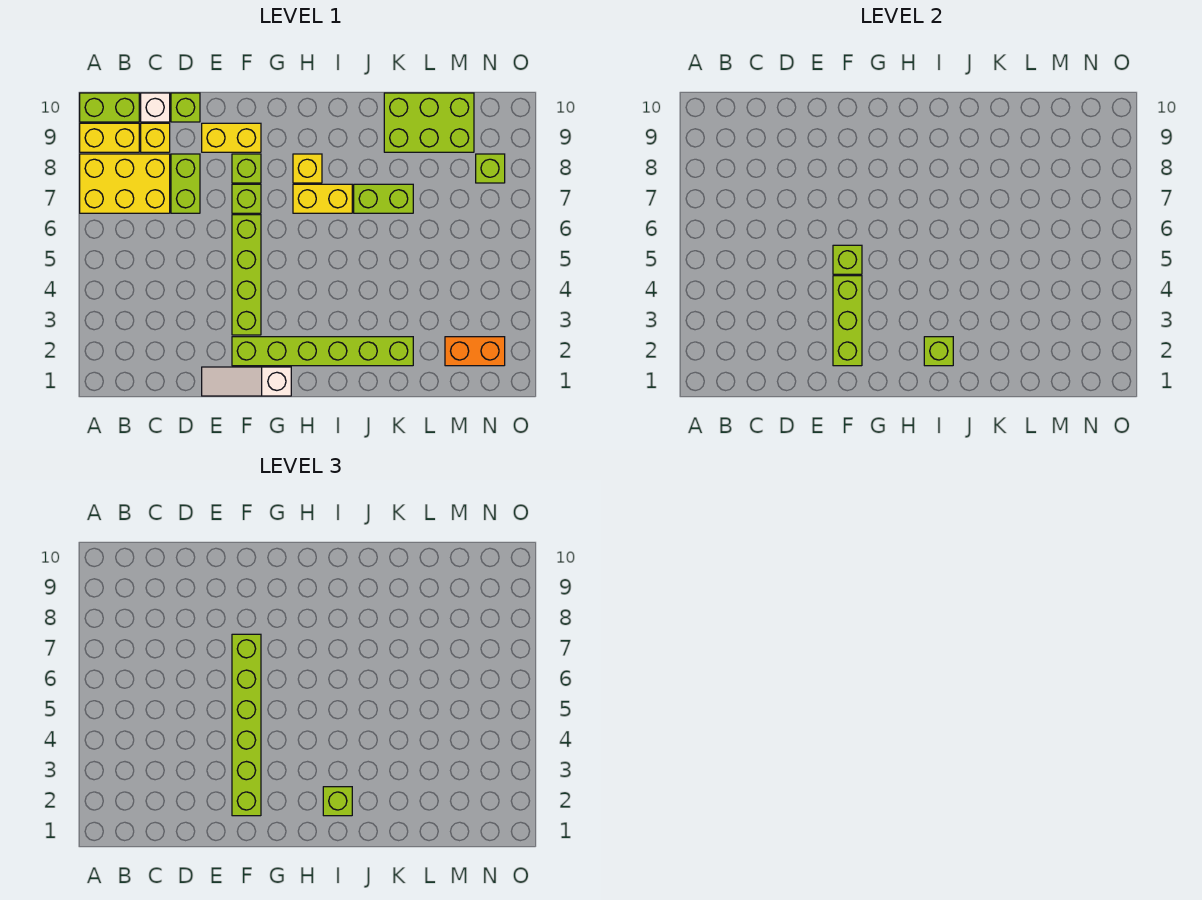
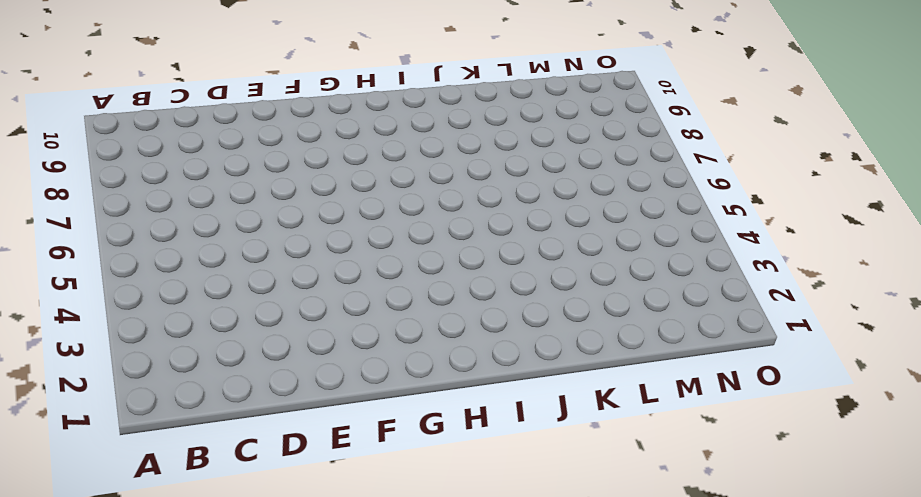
none -> yellow brick A7:C8 level 1
none -> yellow brick A9:B9 level 1
none -> lime brick A10:B10 level 1

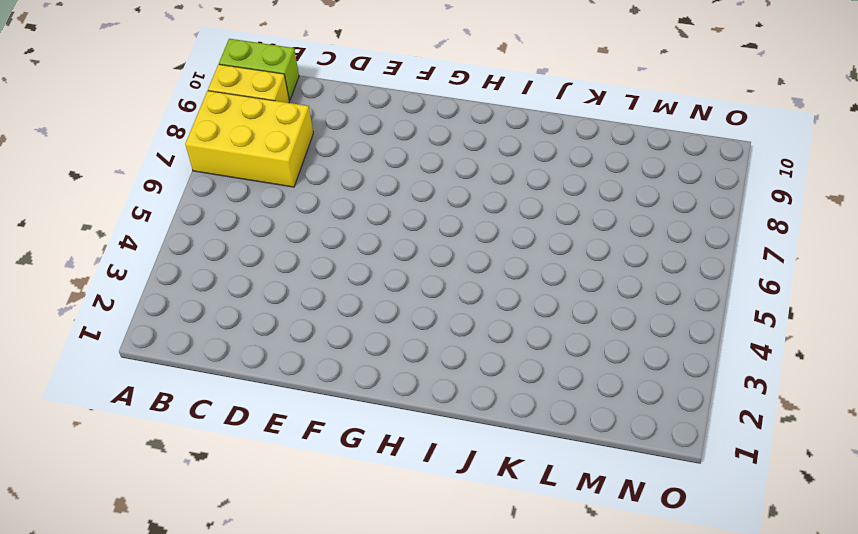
none -> yellow brick C9 level 1
none -> white brick C10 level 1
none -> lime brick D7:D8 level 1

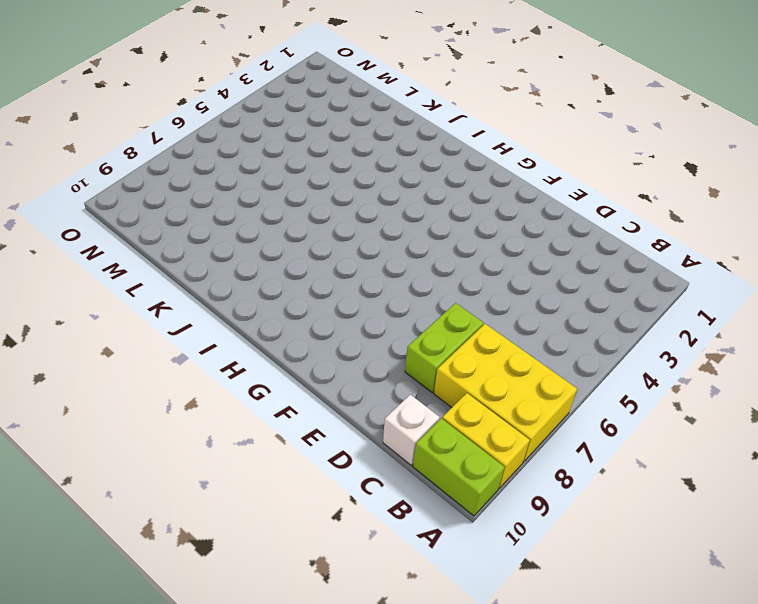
none -> yellow brick C9 level 1
none -> lime brick D10 level 1
none -> white slope E1:G1 level 1 top G

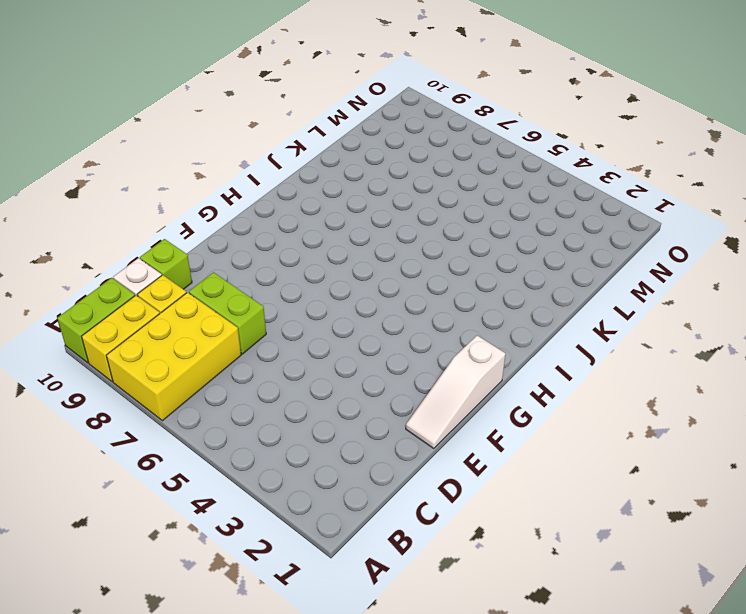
none -> yellow brick E9:F9 level 1
none -> lime brick F2:K2 level 1
none -> lime brick F3:F6 level 1

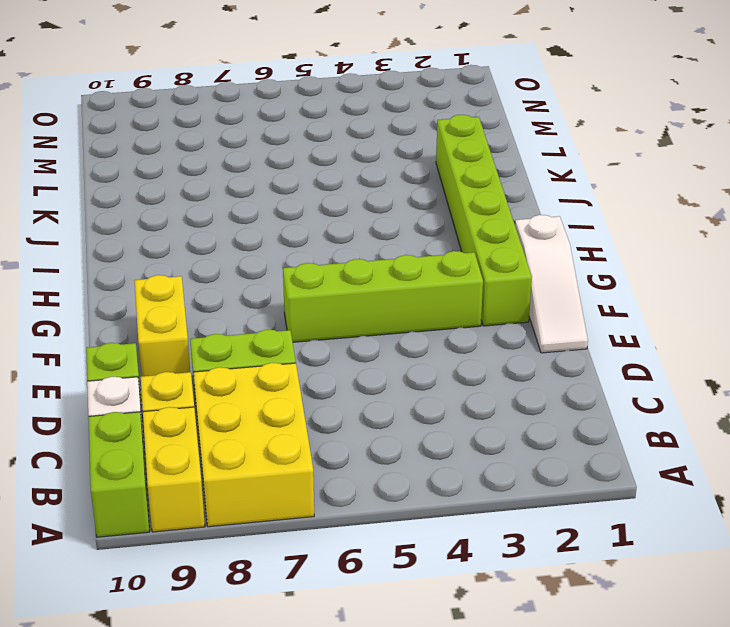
none -> lime brick F7 level 1
none -> lime brick F8 level 1
none -> yellow brick H7:I7 level 1

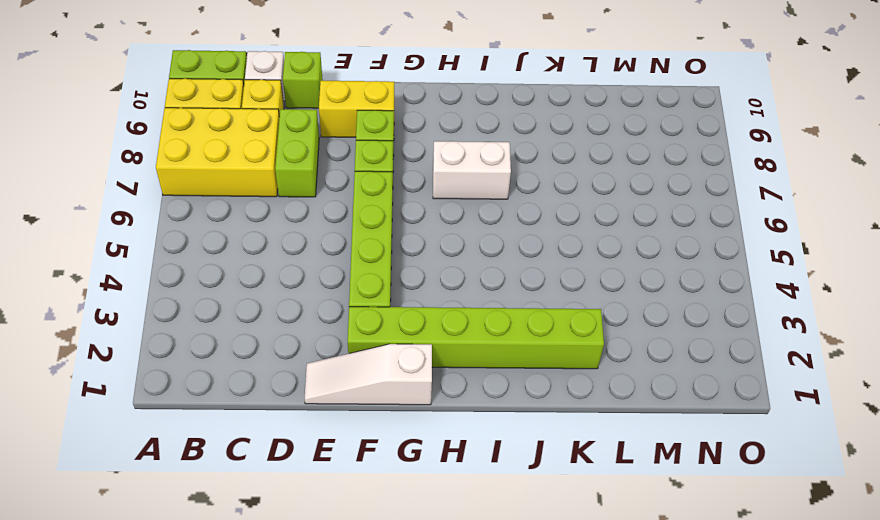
white brick H7:I7 level 1 -> yellow brick H7:I7 level 1
none -> yellow brick H8 level 1
none -> lime brick J7:K7 level 1
none -> lime brick K9:M10 level 1

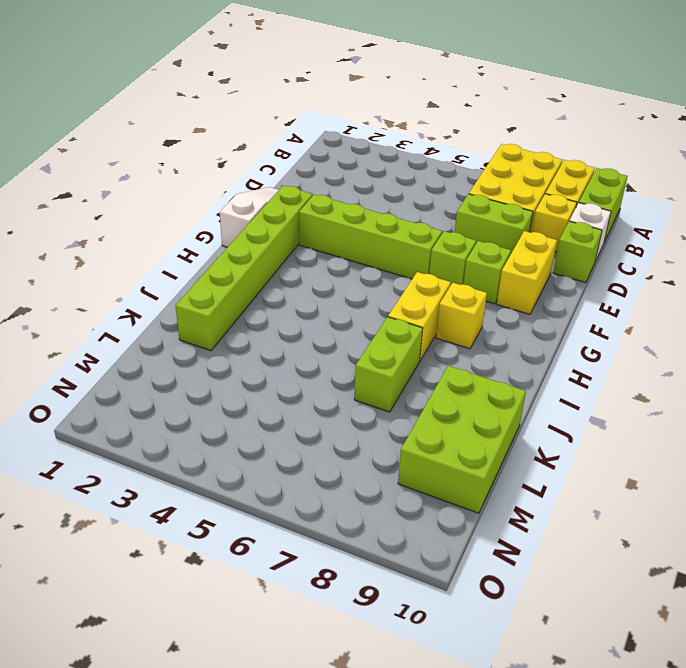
none -> orange brick M2:N2 level 1
none -> lime brick N8 level 1
none -> lime brick F2:F4 level 2

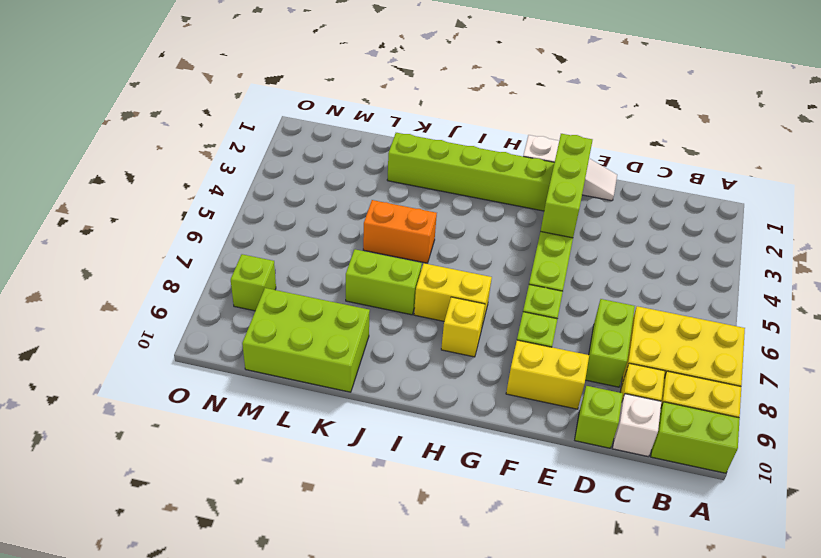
orange brick J5:K5 level 1 -> orange brick M2:N2 level 1
none -> lime brick F5 level 2
none -> lime brick I2 level 2
none -> lime brick F2:F7 level 3

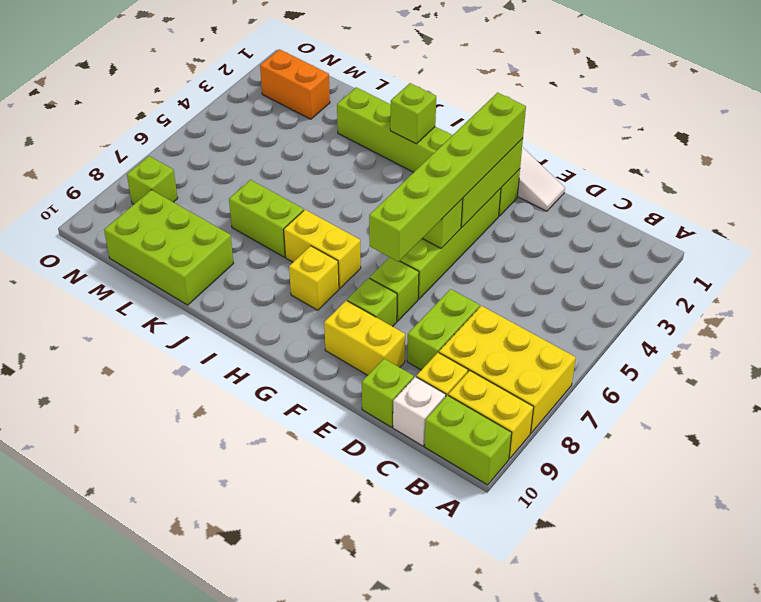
none -> lime brick I2 level 3

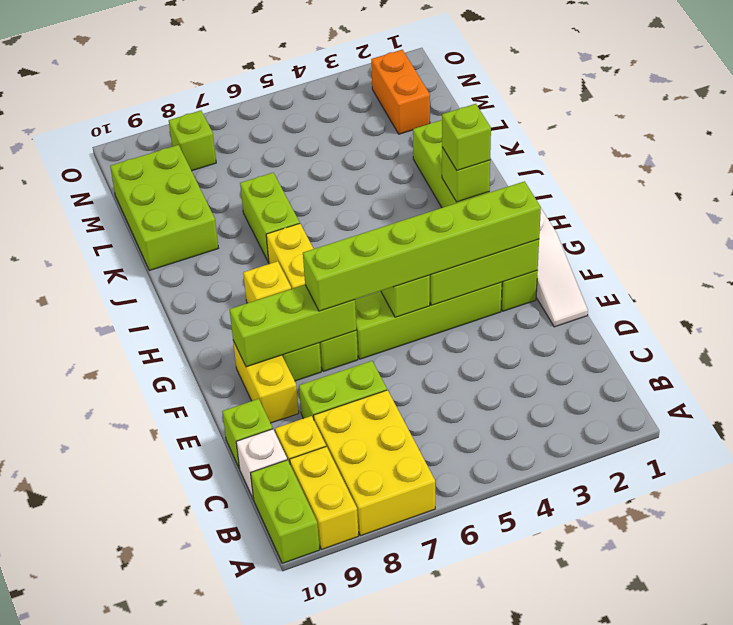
lime brick F7:F9 level 2 -> none

